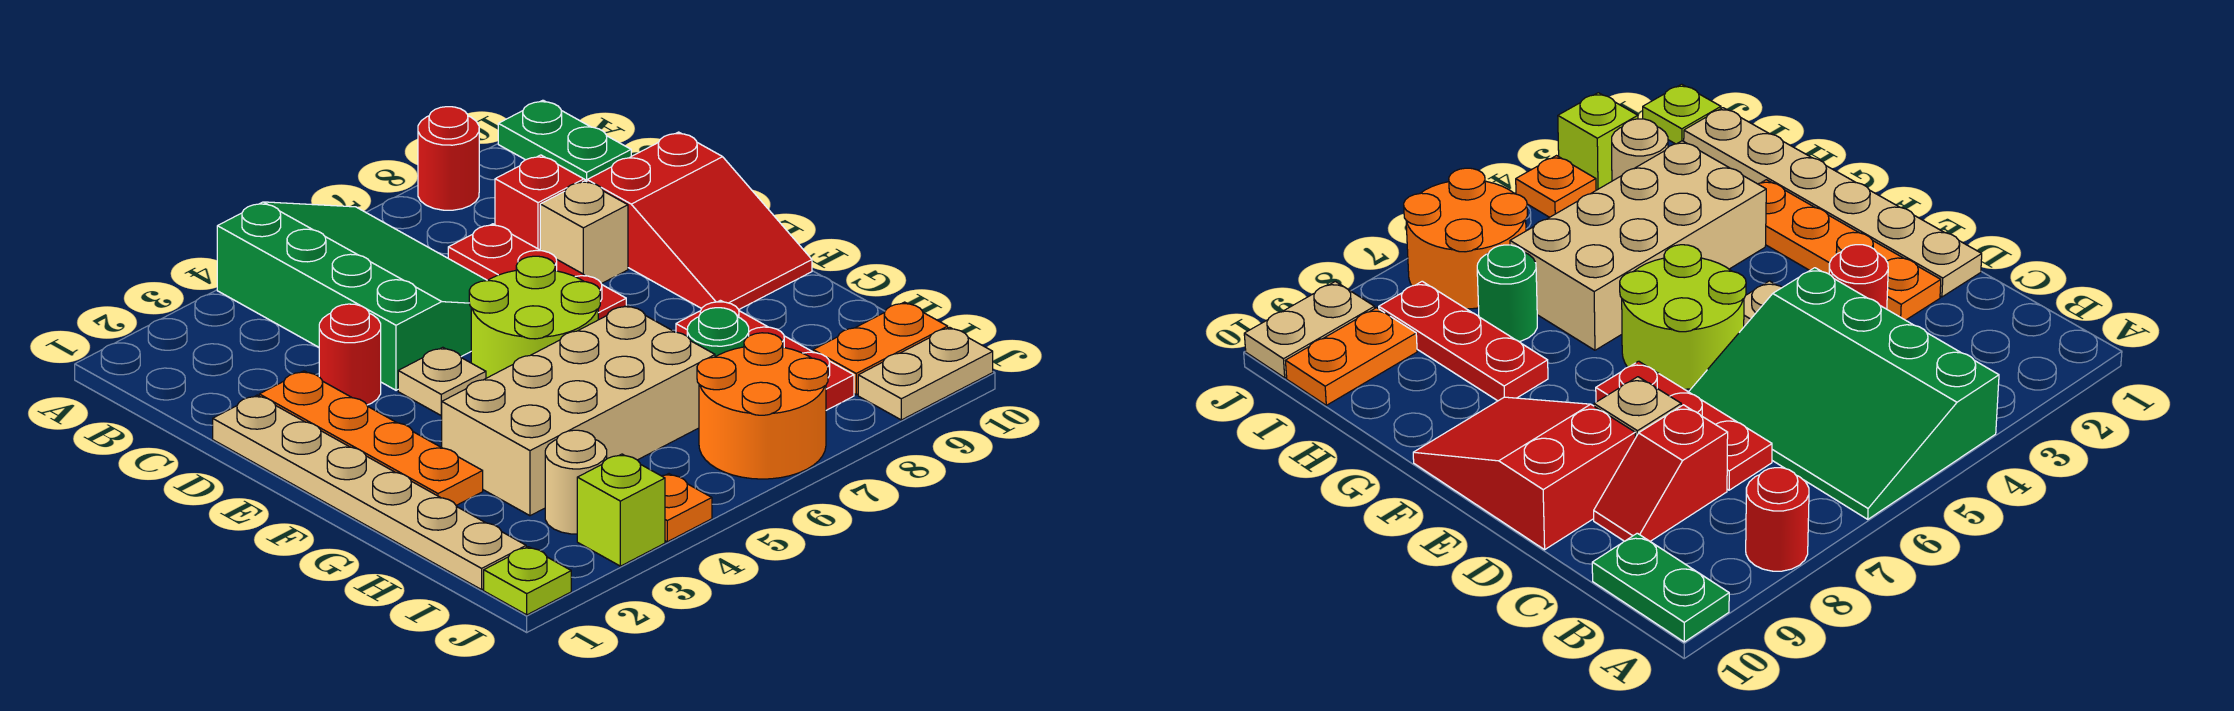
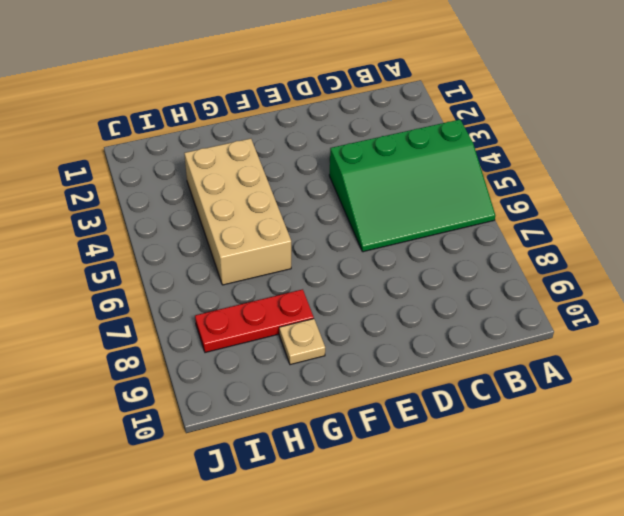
tan plate G9 level 1 -> tan plate E4 level 1
none -> red round brick A8 level 1
none -> green plate A10:B10 level 1
none -> red plate C7:E7 level 1

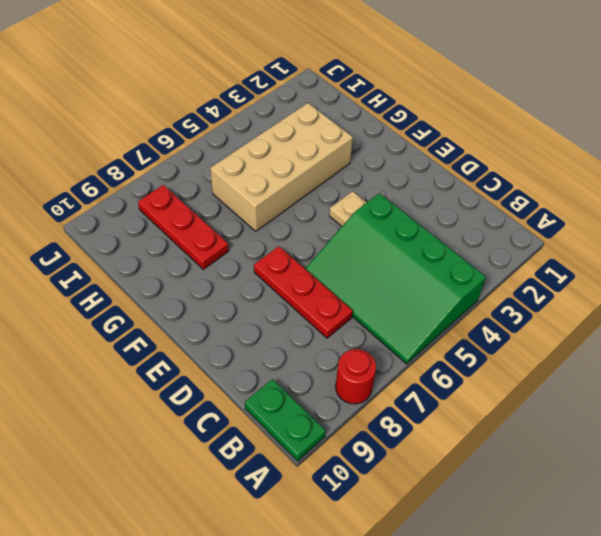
none -> red slope C8:C9 level 1 top 8
none -> tan plate D1:I1 level 1
none -> orange plate D2:G2 level 1

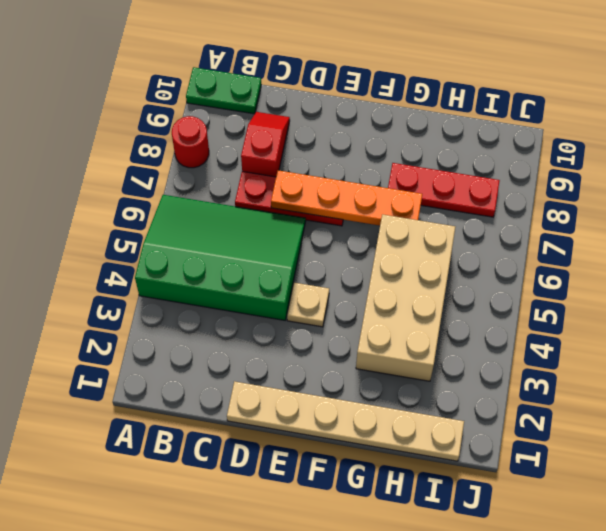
orange plate D7:G7 level 2 -> orange plate D2:G2 level 1
none -> red round brick D3 level 1
none -> tan brick D8 level 1
none -> red slope D9:F10 level 1 top D

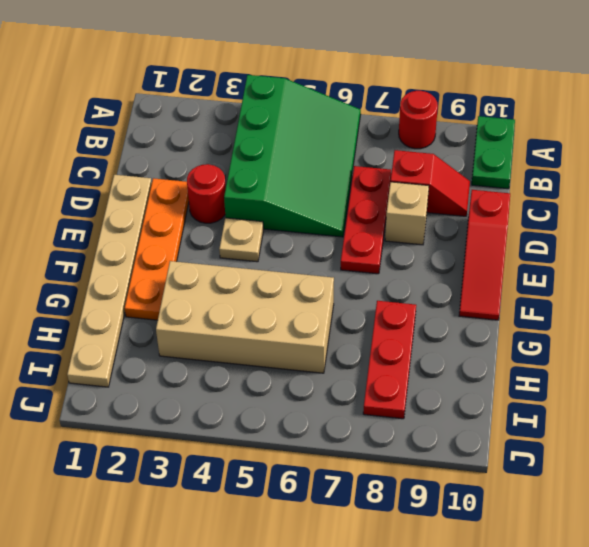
red slope D10:F10 level 1 top D -> red slope D9:F10 level 1 top D
none -> lime round brick E5:F6 level 1
none -> green round brick H7 level 1
none -> tan round brick I3 level 1

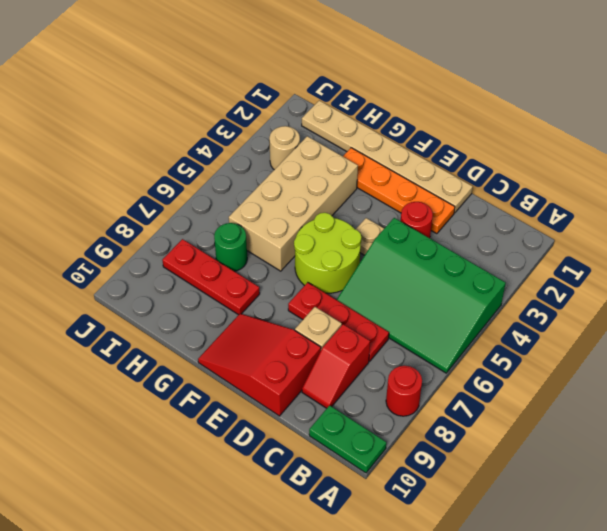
none -> orange round brick I6:J7 level 1
none -> orange plate I9:I10 level 1
none -> lime plate J1 level 1

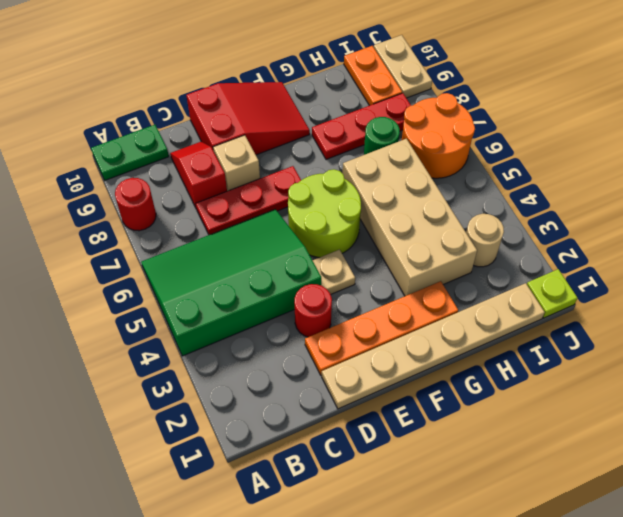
none -> lime brick J3 level 1
none -> orange plate J4 level 1

